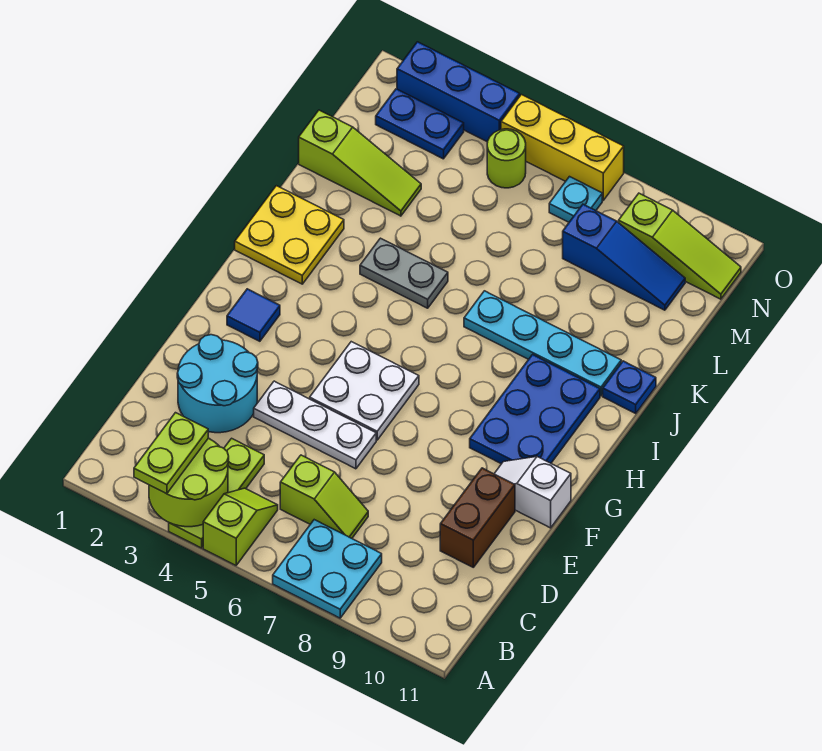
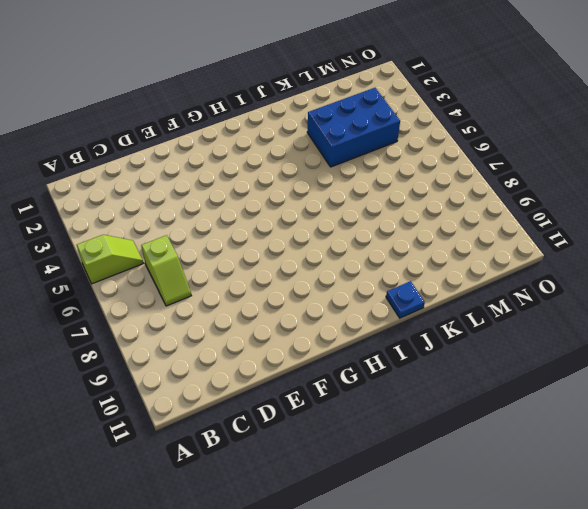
blue brick K3:M4 level 1 -> lime slope L1:L3 level 1 top 1
none -> lime plate A4:C4 level 1
none -> cyan plate A7:B8 level 1
none -> cyan round brick D2:E3 level 1

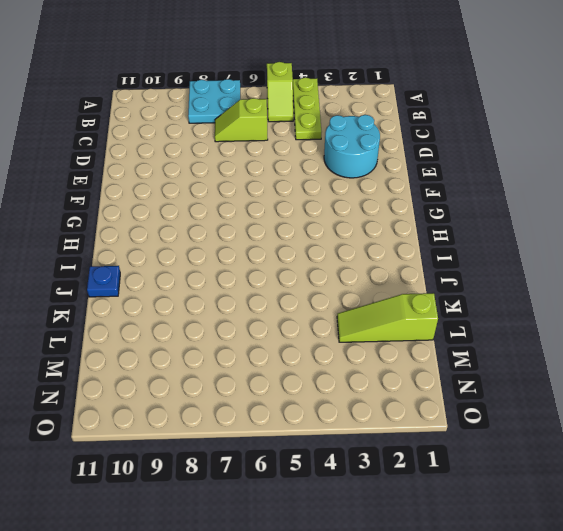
none -> brown brick D10:E10 level 1
none -> white plate E4:E6 level 1
none -> white plate F5:G6 level 1

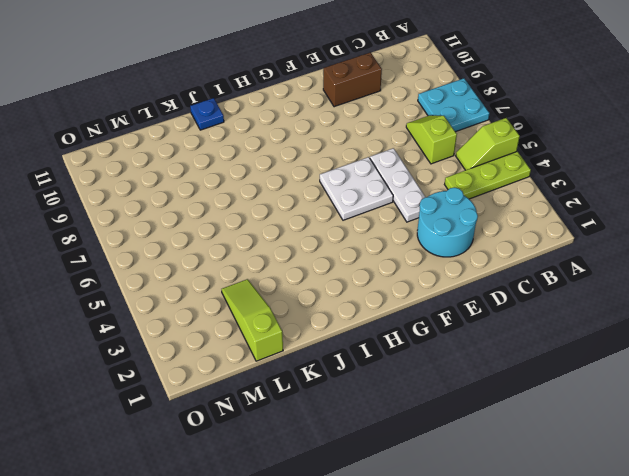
none -> white slope F10:F11 level 1 top 11
none -> blue tile G2 level 1
none -> blue plate G9:I10 level 1

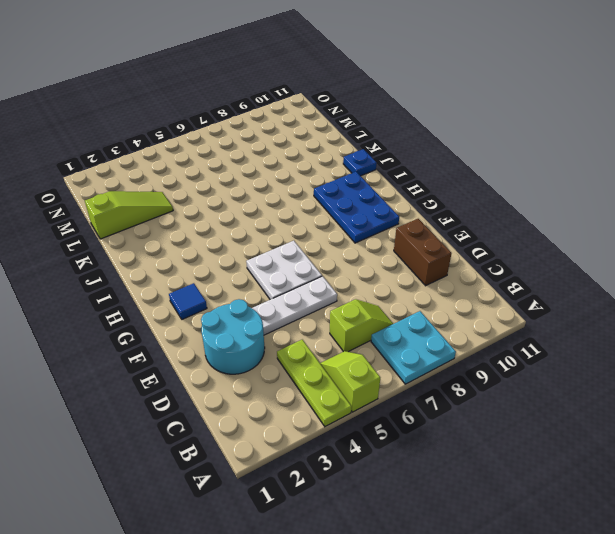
none -> white slope F10:F11 level 1 top 11
none -> yellow plate I1:J2 level 1
none -> grey plate J4:J5 level 1

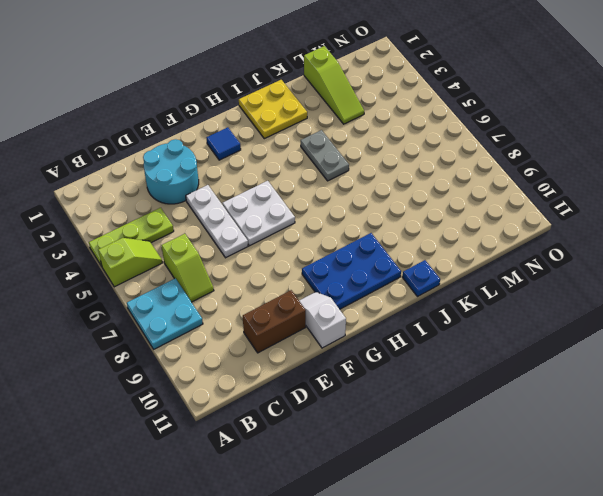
none -> cyan plate J7:J10 level 1
none -> blue slope M8:M10 level 1 top 8
none -> blue plate N2:N3 level 1

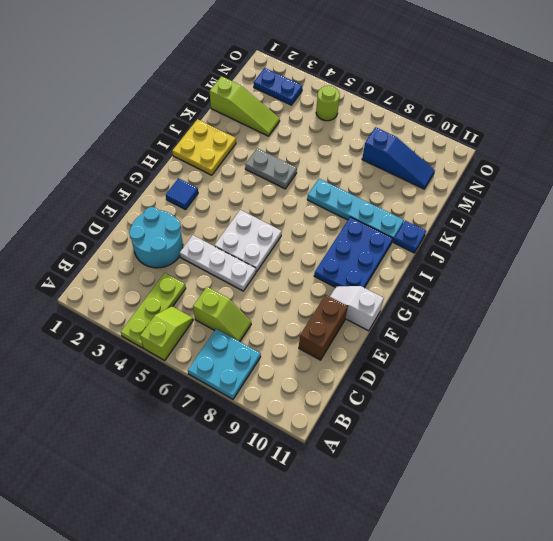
none -> cyan plate N7 level 1
none -> lime slope N9:N11 level 1 top 9
none -> blue brick O2:O4 level 1

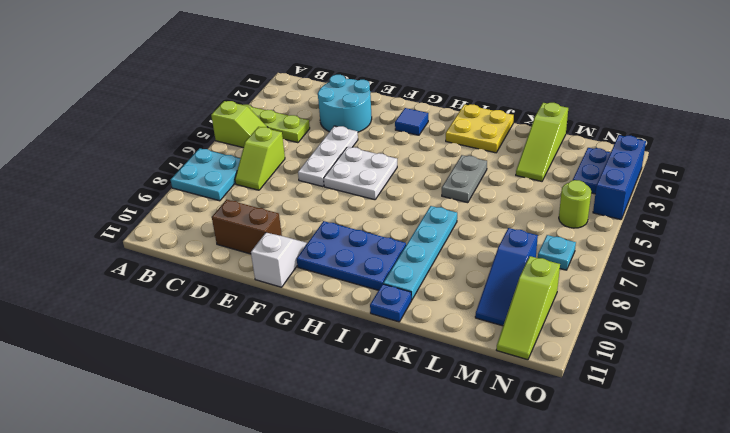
none -> yellow brick O5:O7 level 1
none -> lime round brick A3:B4 level 2
none -> lime plate A3:B3 level 3

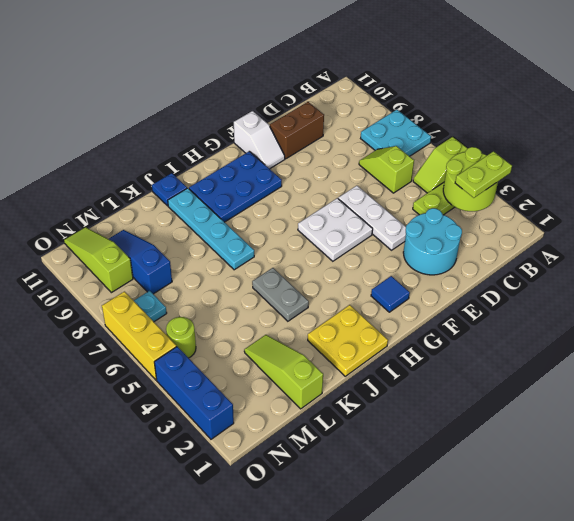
none -> blue plate N2:N3 level 1

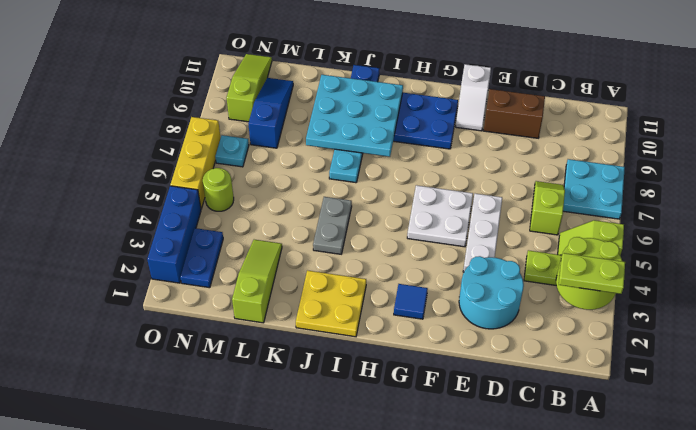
cyan plate I8:K10 level 2 -> none

